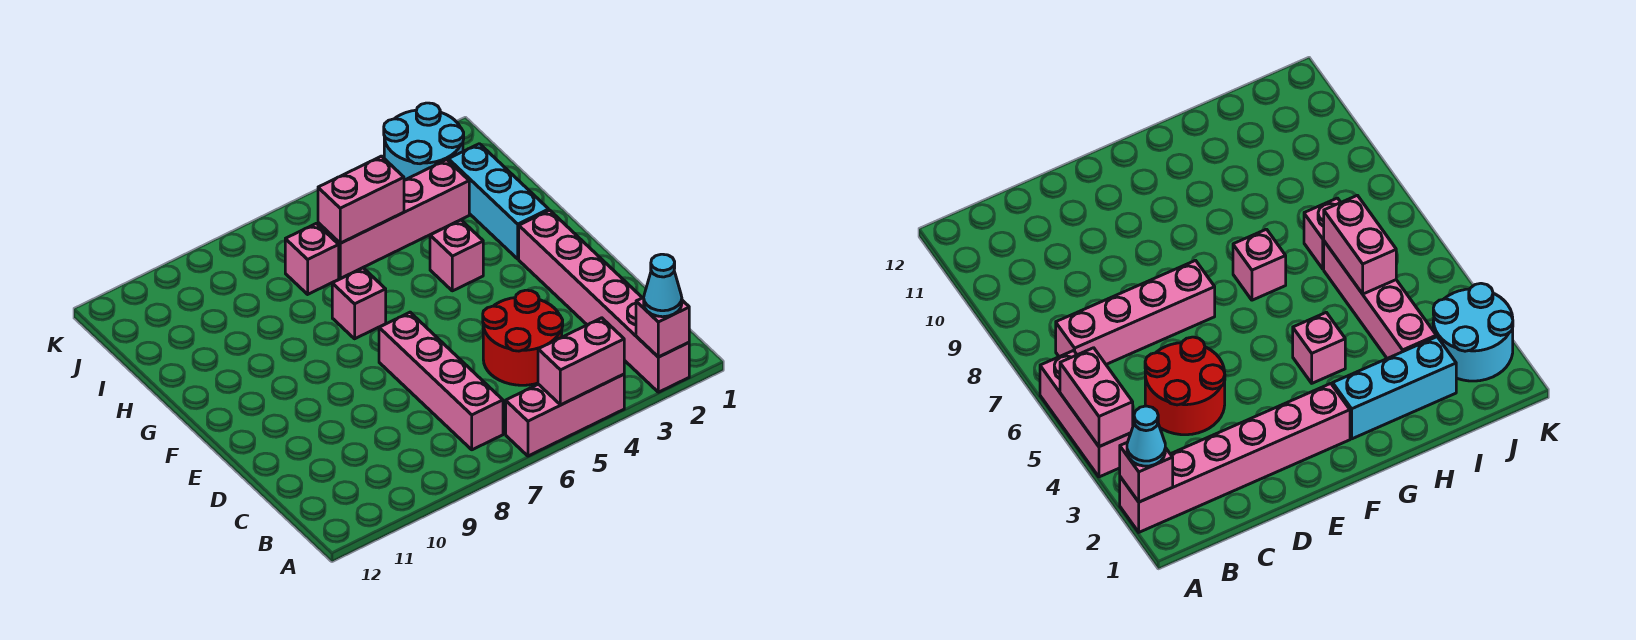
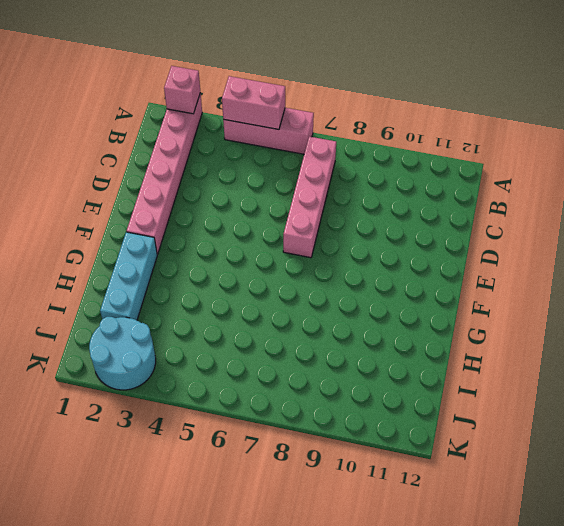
none -> red round brick C4:D5 level 1
none -> pink brick G4 level 1
none -> pink brick G7 level 1

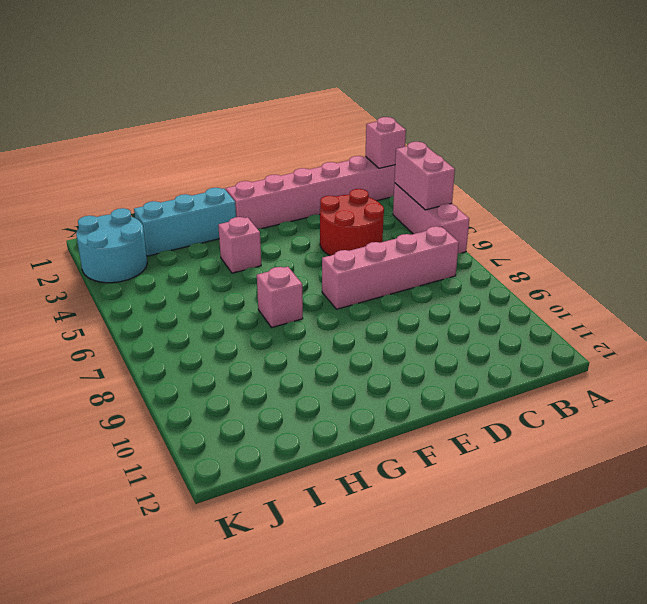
none -> pink brick I3:I6 level 1
none -> pink brick I7 level 1
none -> pink brick I5:I6 level 2

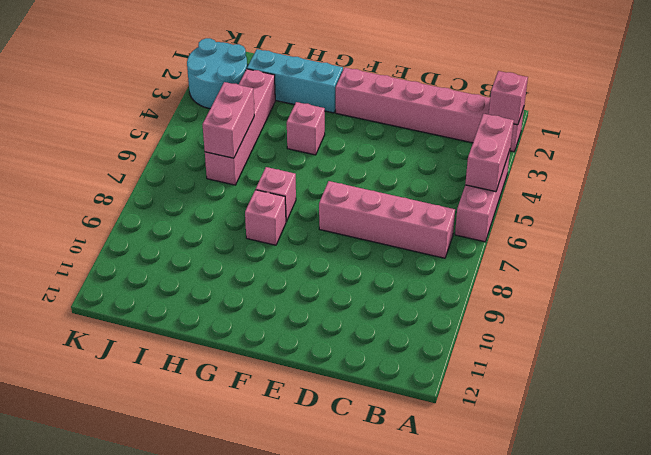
pink brick G8 level 1 -> pink brick I7 level 1
none -> red round brick C4:D5 level 1
none -> cyan cone A2 level 3

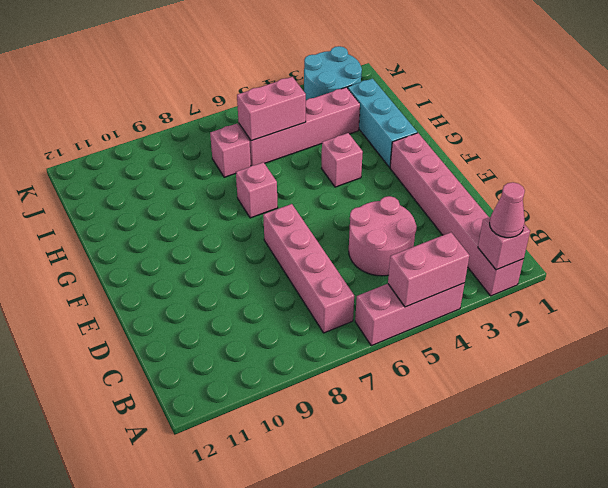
pink cone A2 level 3 -> cyan cone A2 level 3
pink round brick C4:D5 level 1 -> red round brick C4:D5 level 1

